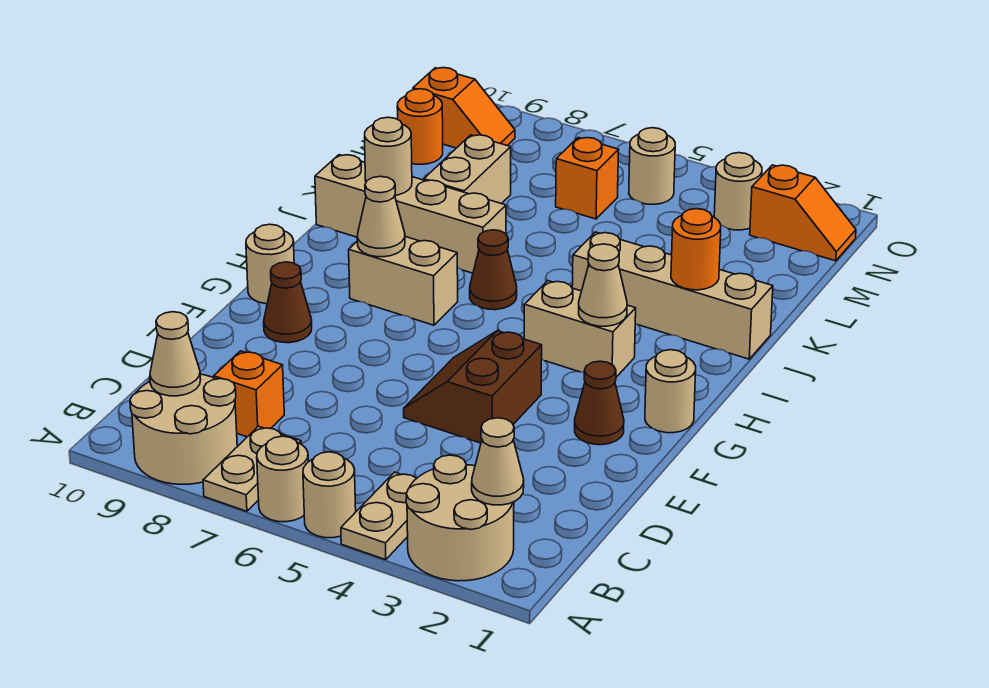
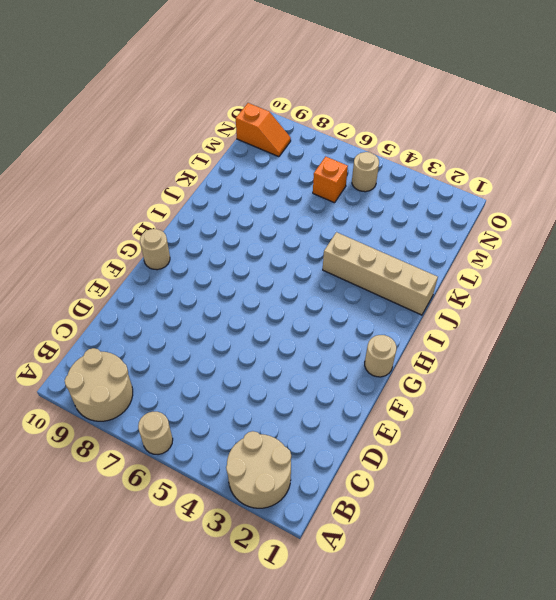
none -> tan plate A4:B4 level 1
none -> tan round brick A5 level 1
none -> tan plate A7:B7 level 1
none -> orange brick C8 level 1

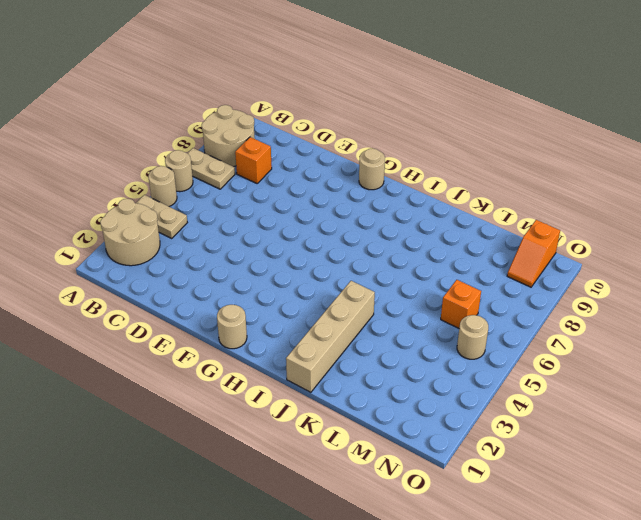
none -> brown slope E4:F5 level 1 top 4
none -> brown cone F2 level 1
none -> brown cone F9 level 1
none -> tan brick H3:H4 level 1

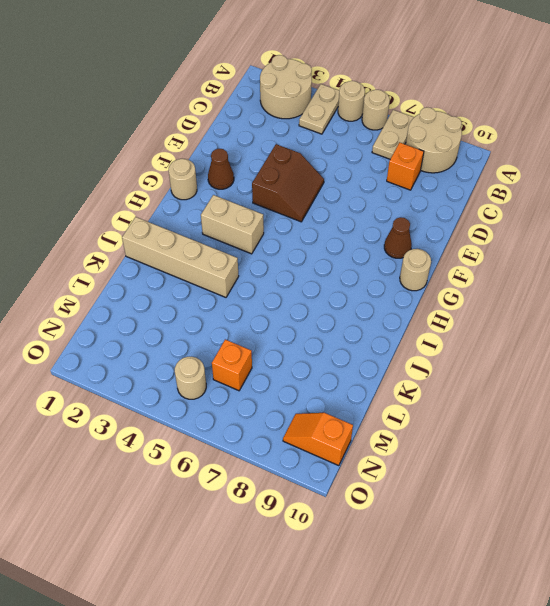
none -> tan brick H7:H8 level 1
none -> brown cone I6 level 1
none -> tan brick J7:J10 level 1
none -> tan brick K8:L8 level 1

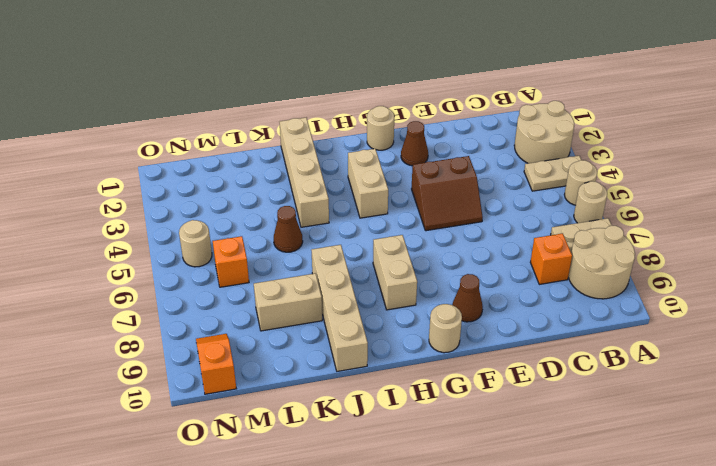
brown cone K5 level 1 -> brown cone I6 level 1
none -> orange round brick M10 level 1
none -> orange slope N1:N2 level 1 top 2
none -> tan round brick N3 level 1
none -> tan cone B2 level 2

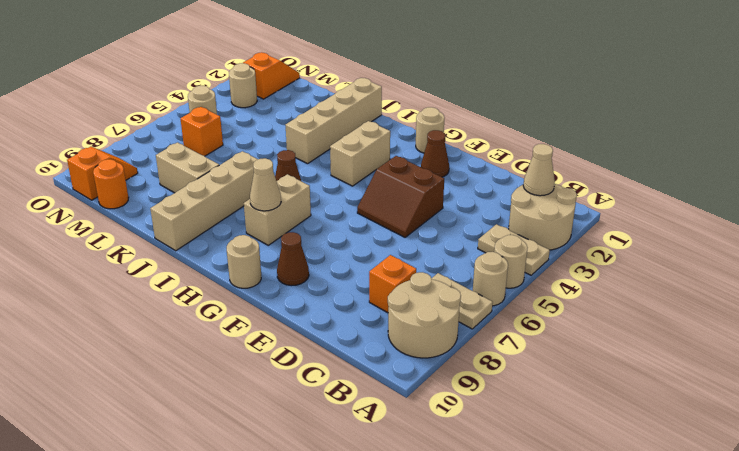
none -> tan cone B9 level 2
none -> tan cone H3 level 2
none -> orange round brick J2 level 2
none -> tan round brick J9 level 2

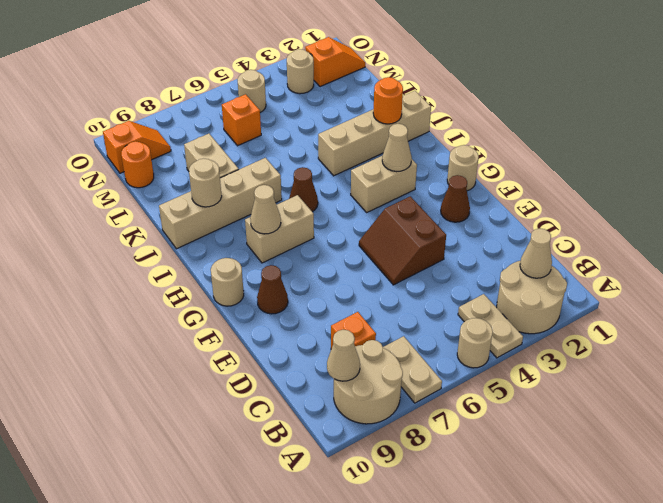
none -> tan round brick A6 level 1

